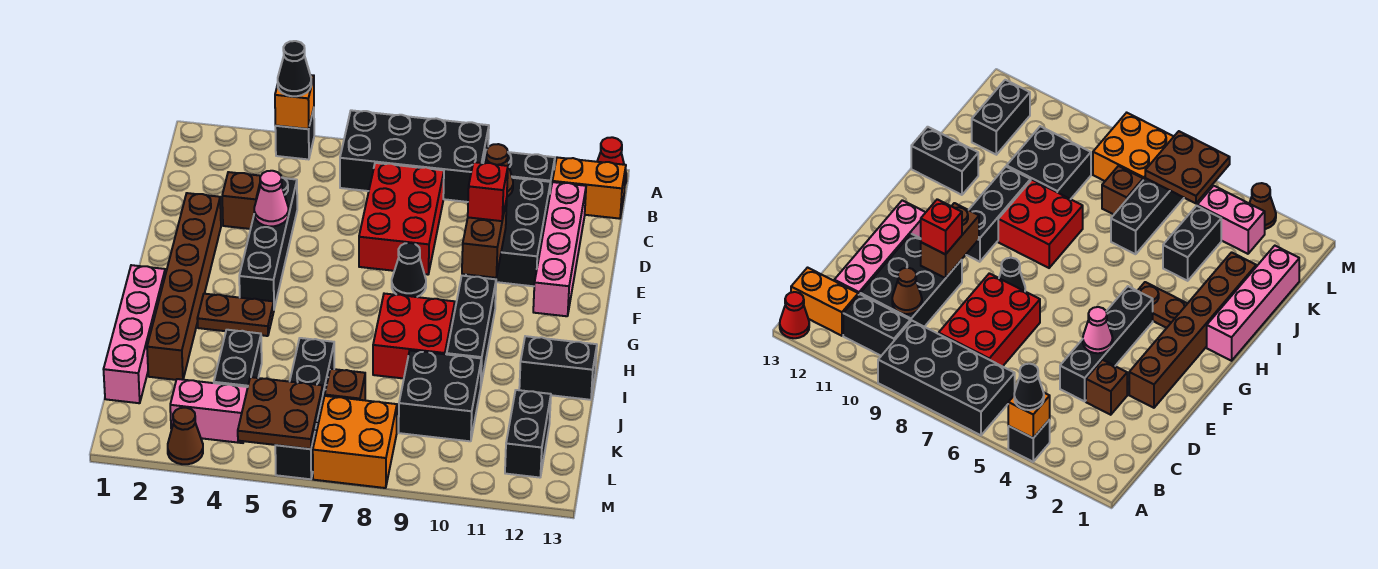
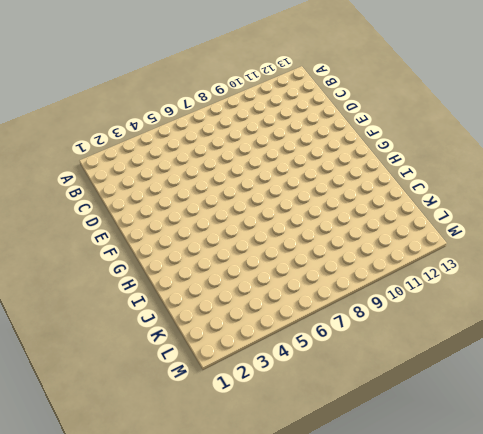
none -> black brick A4 level 1
none -> black brick A6:B9 level 1
none -> red cone A13 level 1
none -> black brick B10:B11 level 1

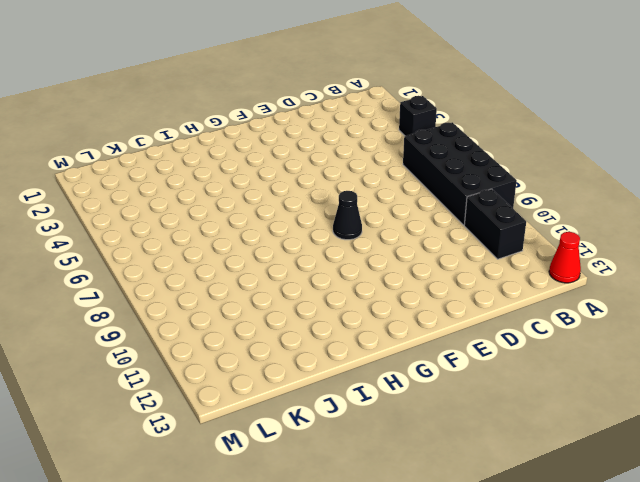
none -> orange brick B12:B13 level 1
none -> red brick C7:E8 level 1
none -> black brick C10:E11 level 1
none -> pink brick C12:F12 level 1

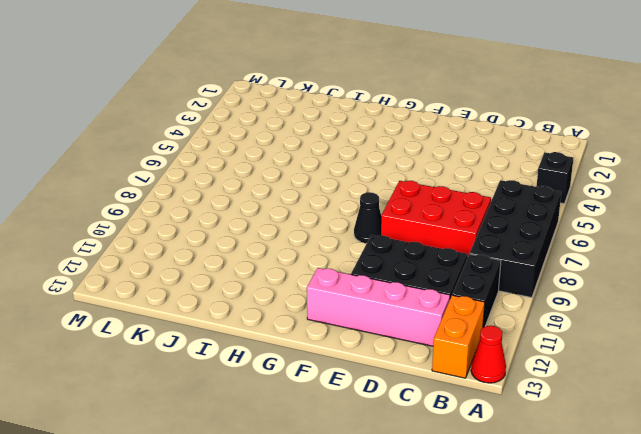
none -> brown brick D3 level 1
none -> black brick D4:G4 level 1
none -> brown brick E2:J2 level 1
none -> black brick G10:I10 level 1

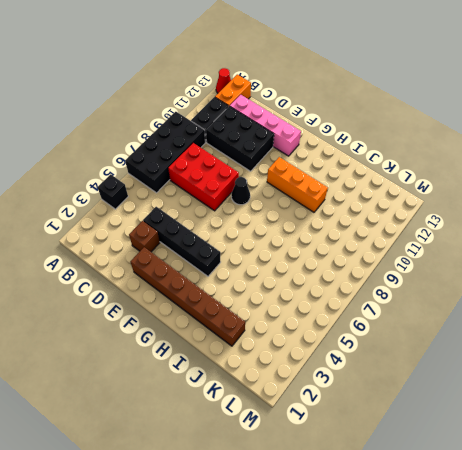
orange brick G10:I10 level 1 -> black brick G10:I10 level 1
none -> pink brick H1:K1 level 1
none -> brown plate H3:H4 level 1
none -> red brick H8:I9 level 1
none -> black brick I12:I13 level 1

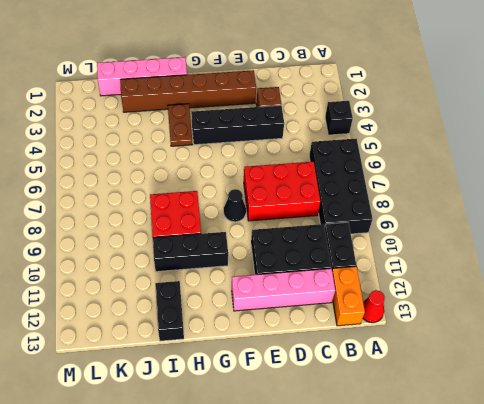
none -> black brick J4:K4 level 1
none -> black brick J6:M6 level 1
none -> black brick J9:K10 level 1
none -> brown brick K7 level 1

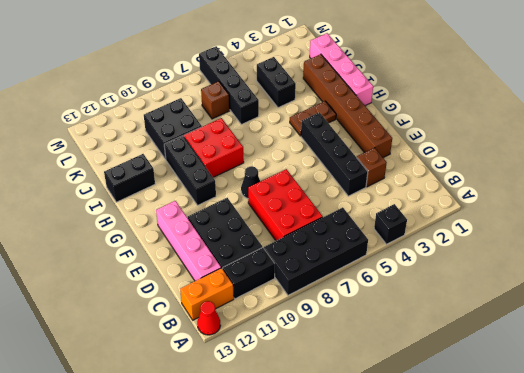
none -> black brick K12:L12 level 1
none -> pink brick L3:L4 level 1
none -> orange brick L7:M8 level 1
none -> brown cone M3 level 1

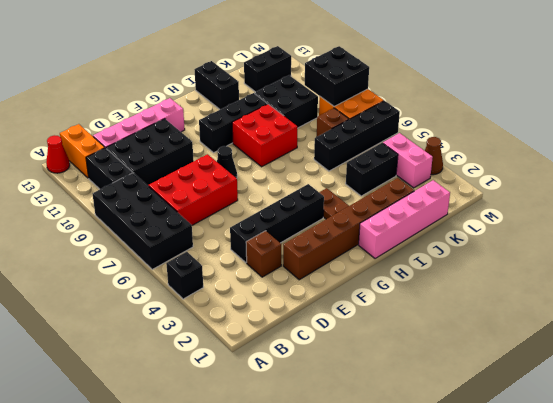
black brick L8:M9 level 2 -> none
none -> orange brick A4 level 2
none -> brown cone C10 level 2
none -> pink cone E4 level 2
none -> brown brick E10:F10 level 2

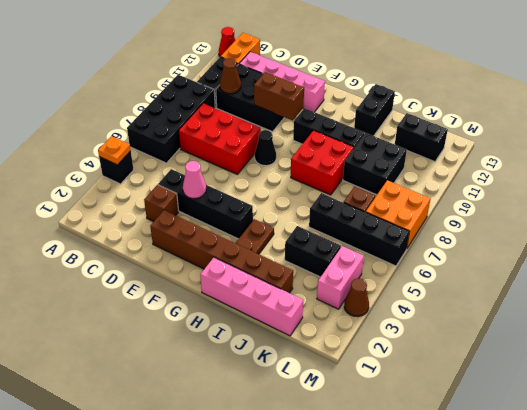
orange plate A4 level 2 -> orange brick A4 level 2
none -> brown plate L5:M6 level 2
none -> black cone A4 level 3
none -> red brick E10 level 3

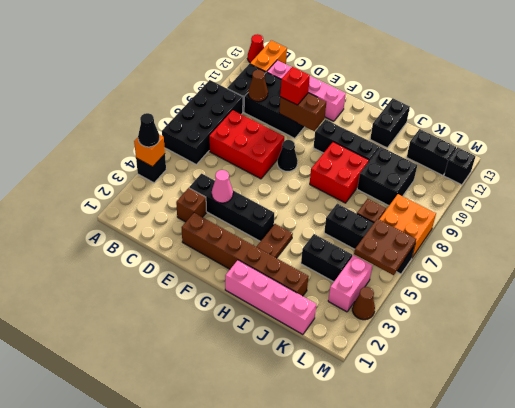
black brick M12 level 1 -> none

